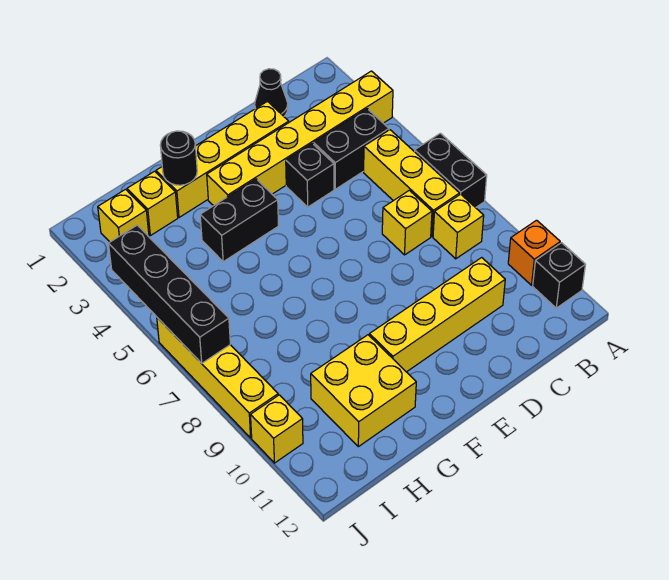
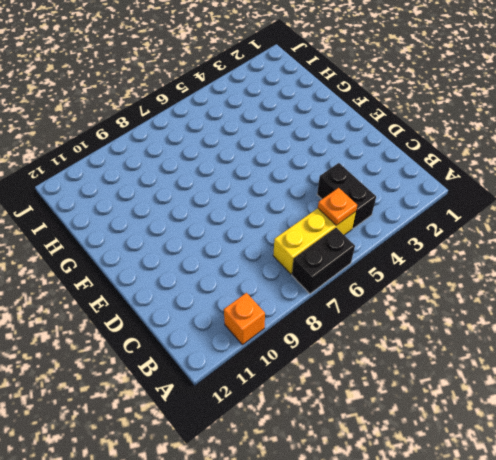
orange plate B5 level 2 -> none
none -> yellow brick A3:F3 level 1
none -> black brick A11 level 1
none -> yellow brick B8 level 1

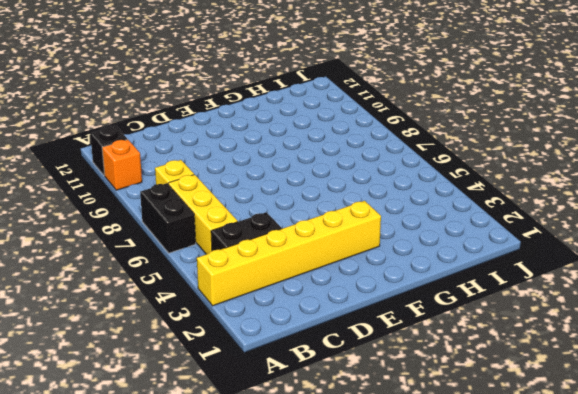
none -> black cone C1 level 1
none -> yellow brick C7 level 1
none -> yellow brick C10:F10 level 1

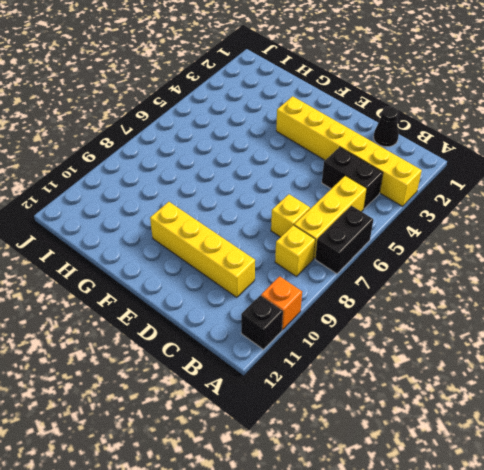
none -> yellow brick D2:G2 level 1
none -> black brick D4 level 1
none -> black brick F4:G4 level 1

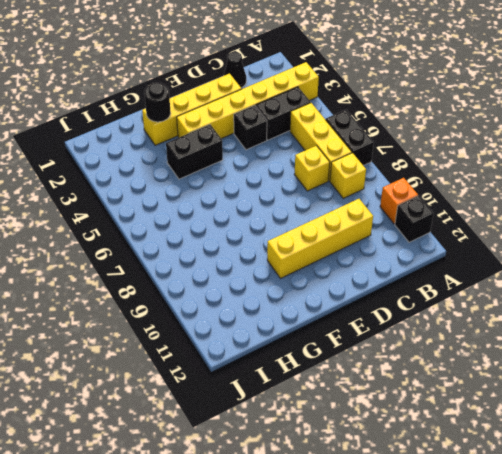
none -> yellow brick G10:H11 level 1
none -> yellow brick H2 level 1
none -> yellow brick I2 level 1

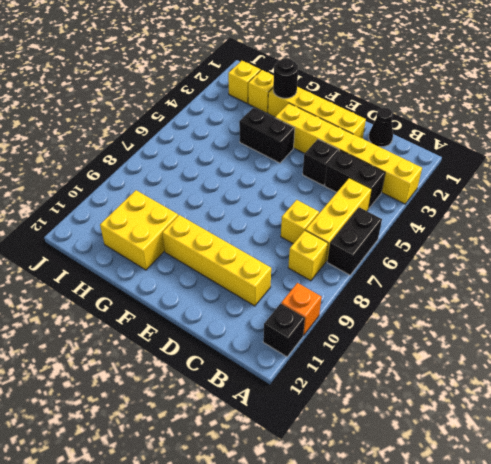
none -> yellow brick J6:J9 level 1
none -> yellow brick J10 level 1
none -> black brick J4:J7 level 2

